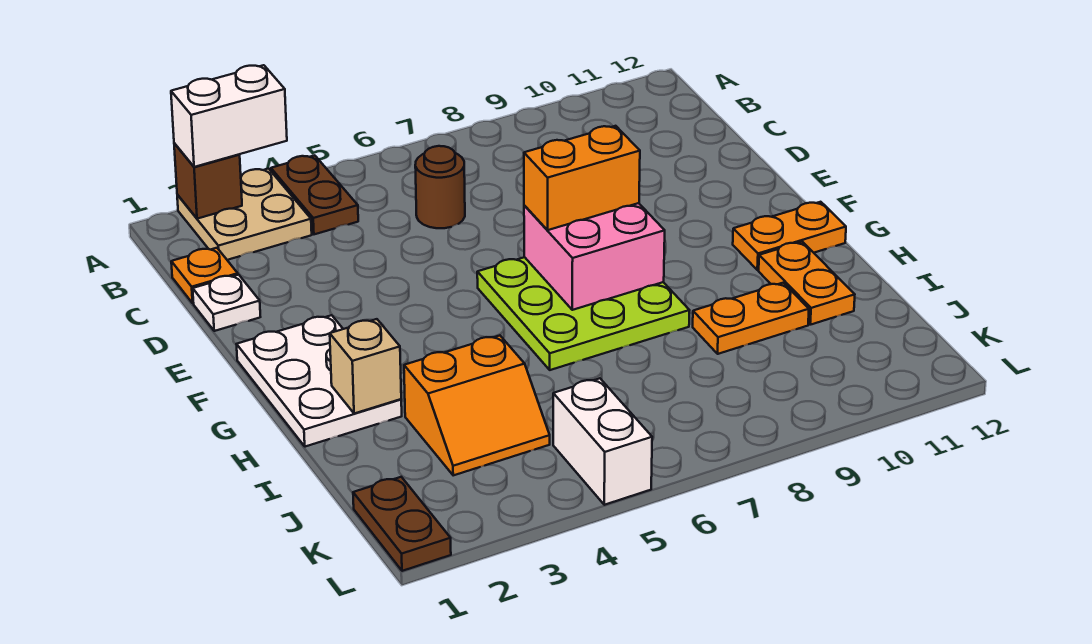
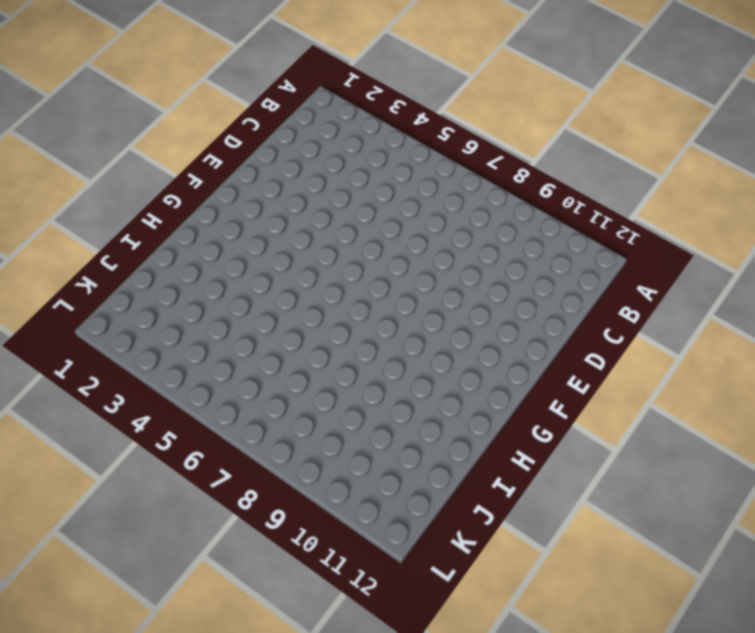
none -> tan plate A2:B3 level 1
none -> brown plate A4:B4 level 1
none -> orange plate C1 level 1

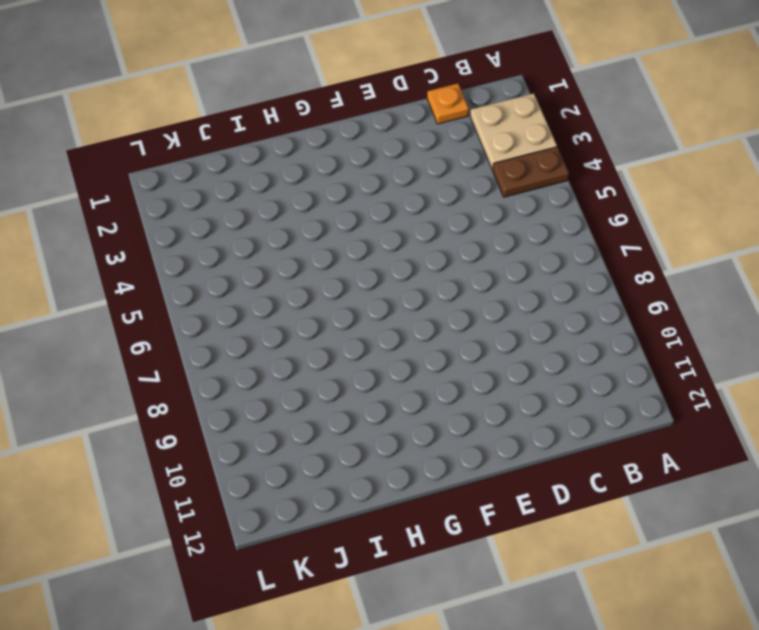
none -> brown round brick C6 level 1
none -> white plate D1 level 1
none -> white plate F1:H2 level 1

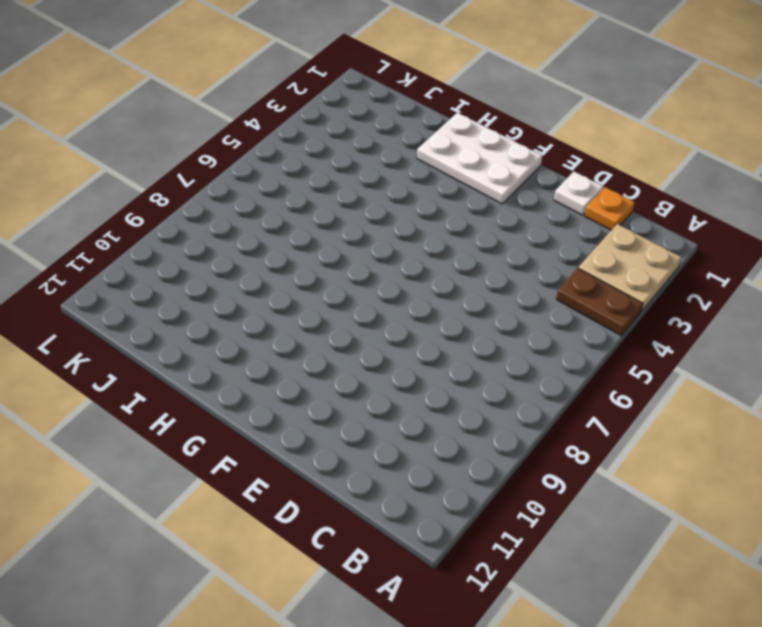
none -> brown round brick C6 level 1
none -> lime plate F6:H8 level 1
none -> orange plate G11:G12 level 1

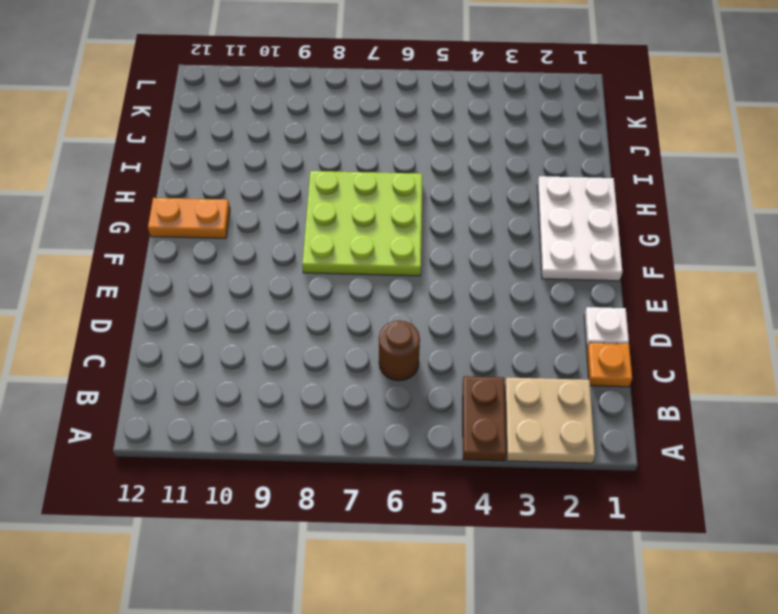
none -> orange plate H11:I11 level 1
none -> orange slope I3:J4 level 1 top I
none -> orange plate I9:I10 level 1

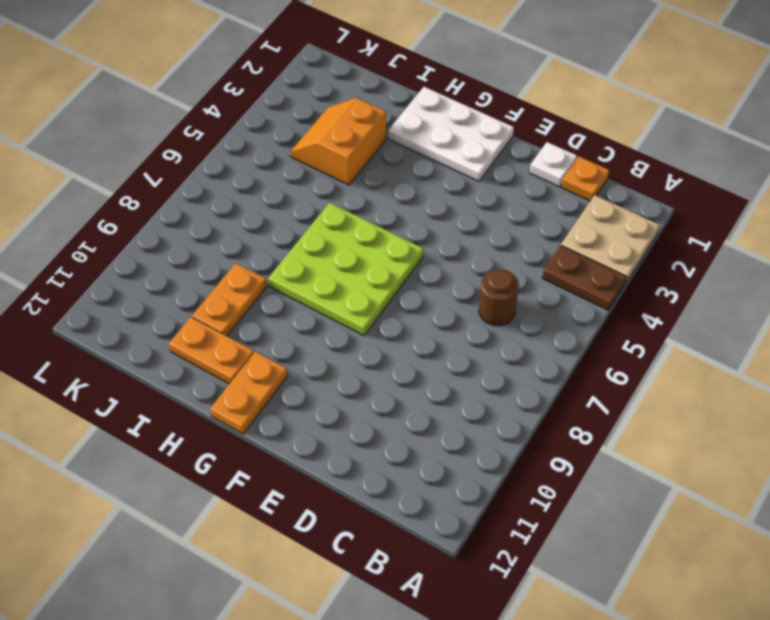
none -> brown plate K1:L1 level 1
none -> white brick K5:L5 level 1
none -> brown brick A2 level 2

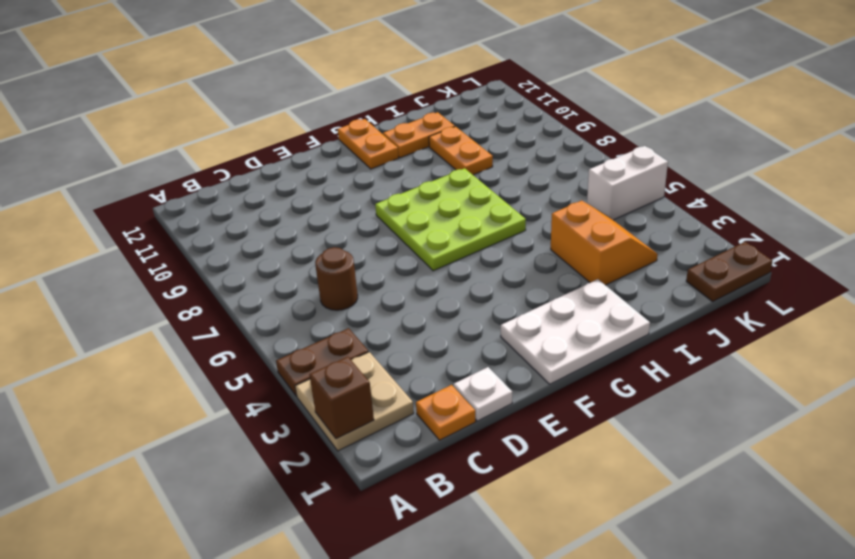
none -> pink brick F7:G8 level 2
none -> tan brick H2 level 2
none -> white brick A2:A3 level 3

